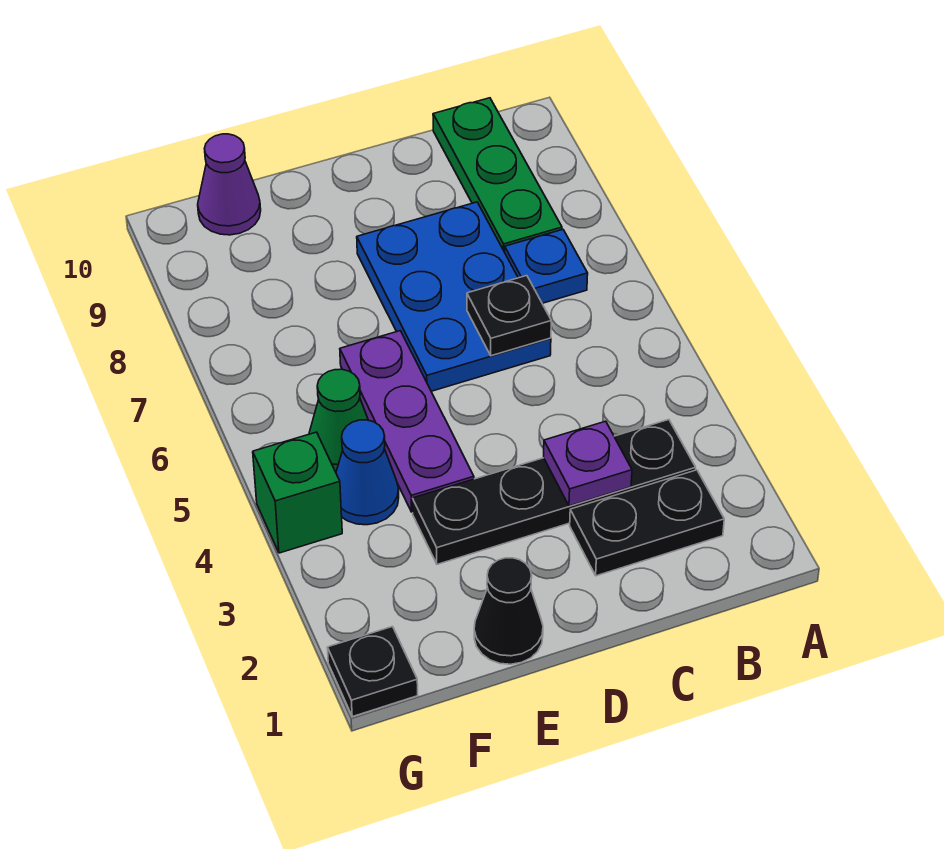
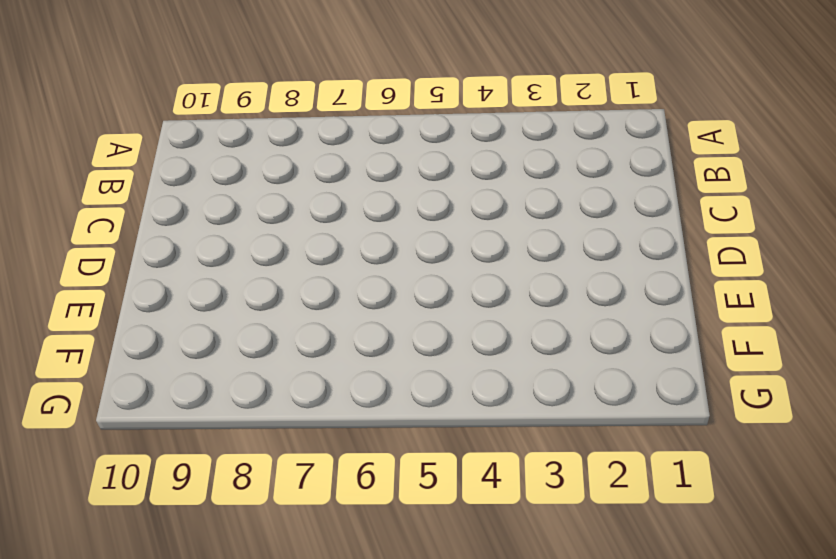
none -> black plate B2:C2 level 1
none -> black plate B3:E3 level 1
none -> blue plate B7 level 1

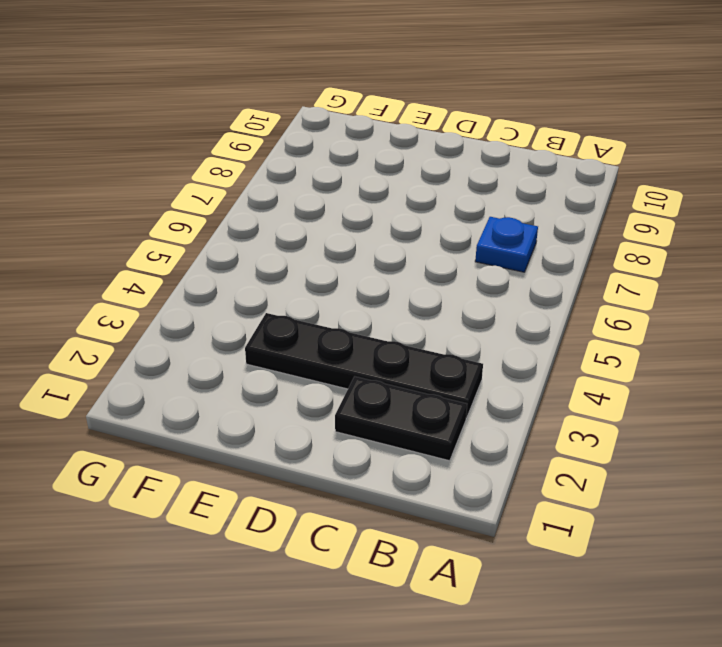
none -> green plate B8:B10 level 1
none -> blue plate C6:D8 level 1
none -> black cone E1 level 1

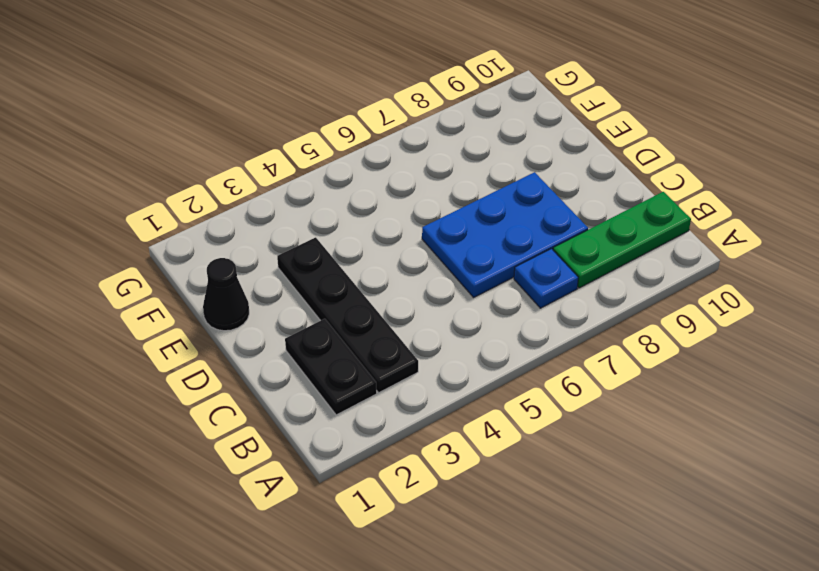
none -> purple plate E4:E6 level 1
none -> blue cone F4 level 1
none -> green cone F5 level 1

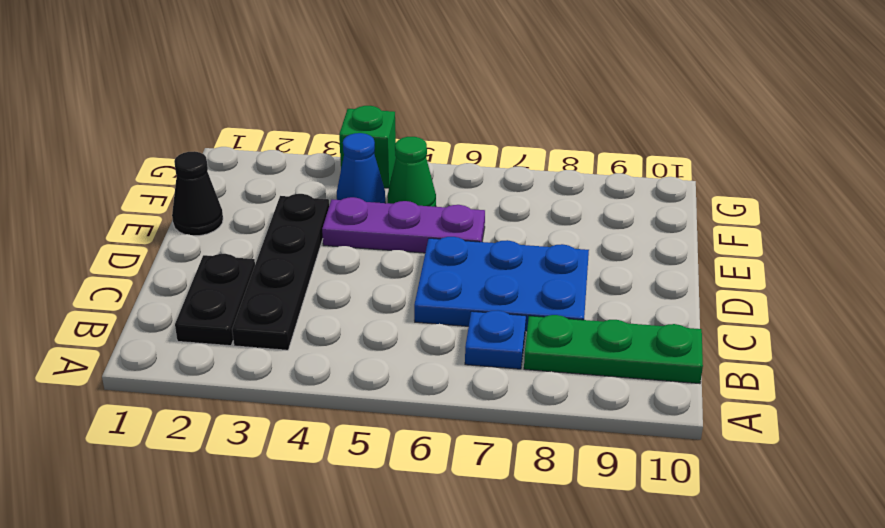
none -> purple cone F10 level 1
none -> black plate G1 level 1
none -> purple plate C3 level 2

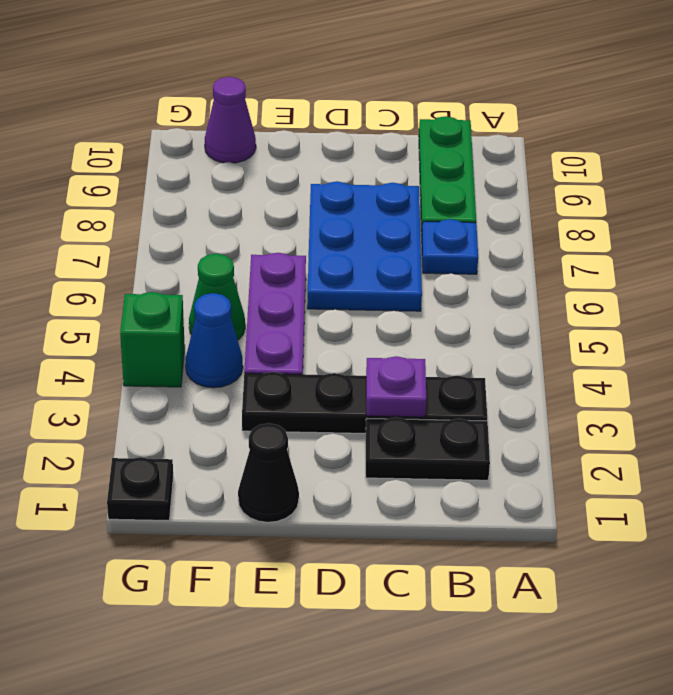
none -> black plate C6 level 2

